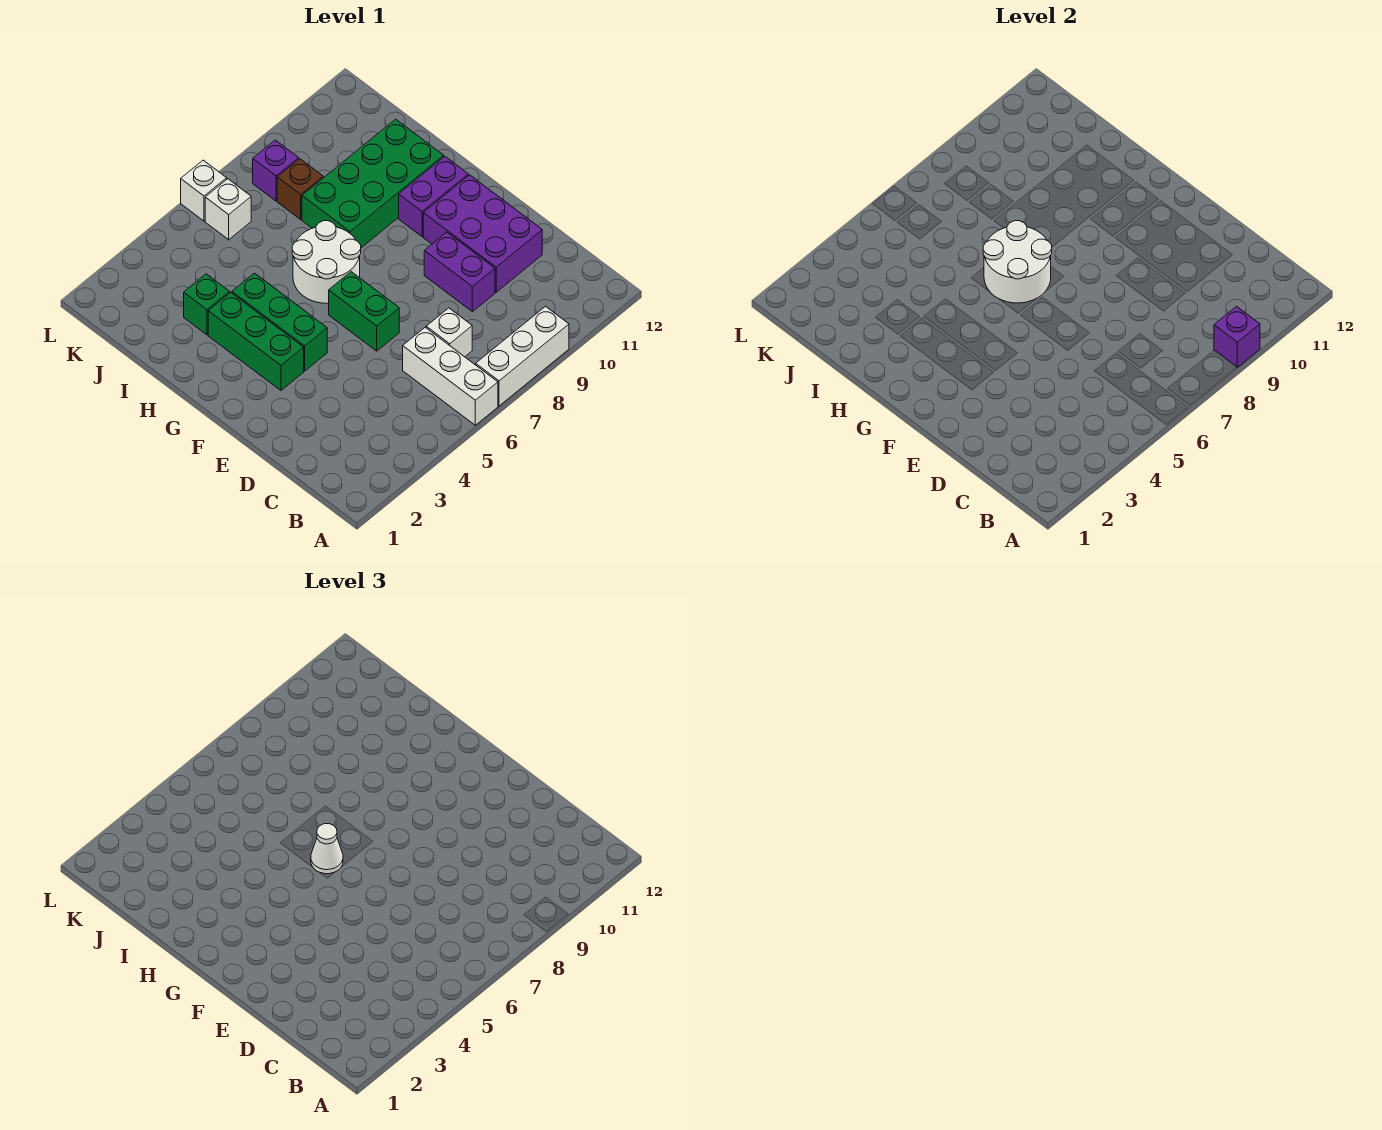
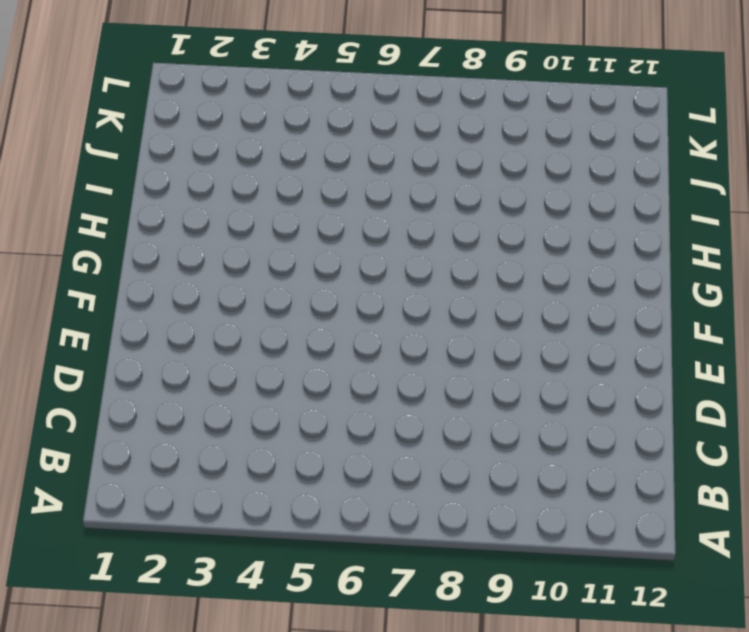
none -> white brick A6:C6 level 1
none -> white brick A7:A9 level 1
none -> white brick C7 level 1

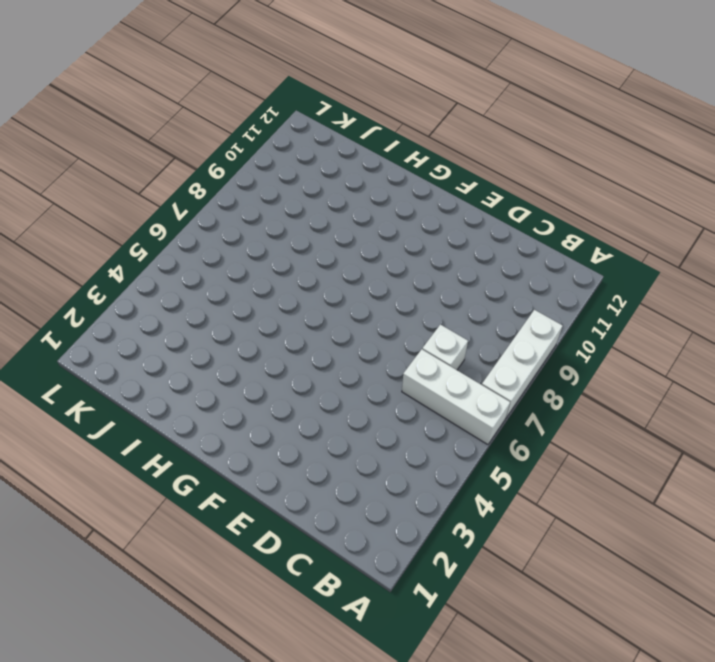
none -> purple brick D9:E9 level 1
none -> purple brick D10:F11 level 1
none -> green brick E6:F6 level 1

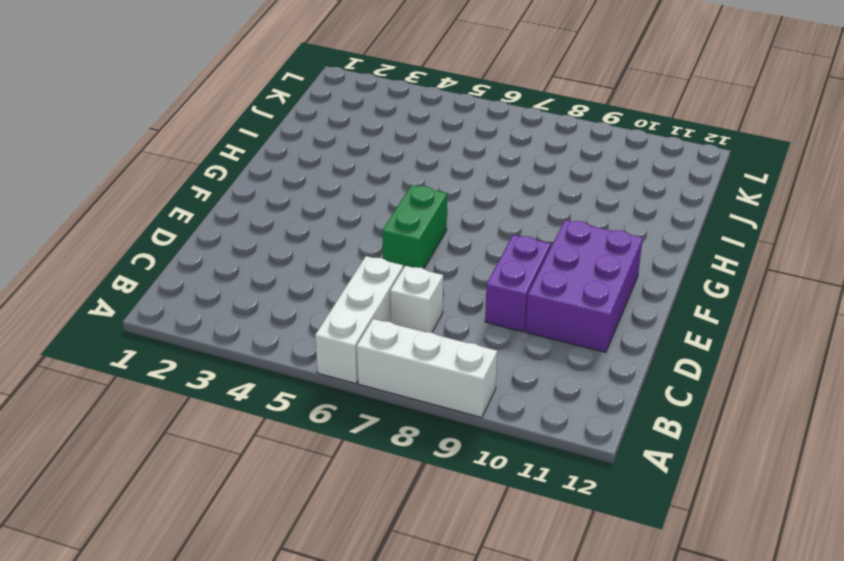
none -> green brick F3:H3 level 1
none -> green brick F4:H4 level 1
none -> white round brick G6:H7 level 1

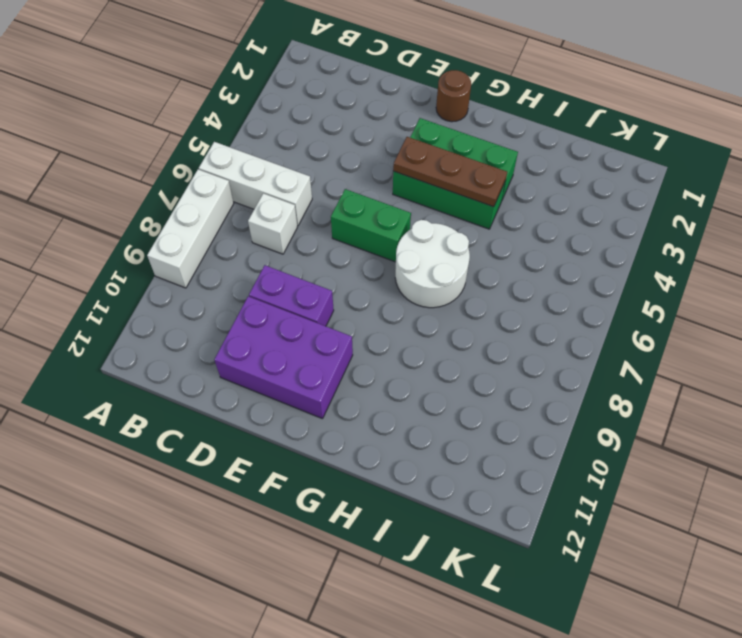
brown round brick F1 level 1 -> none
brown plate F4:H4 level 2 -> none
none -> purple brick G10:G11 level 1
none -> green brick H8:I11 level 1
none -> green brick I3 level 1

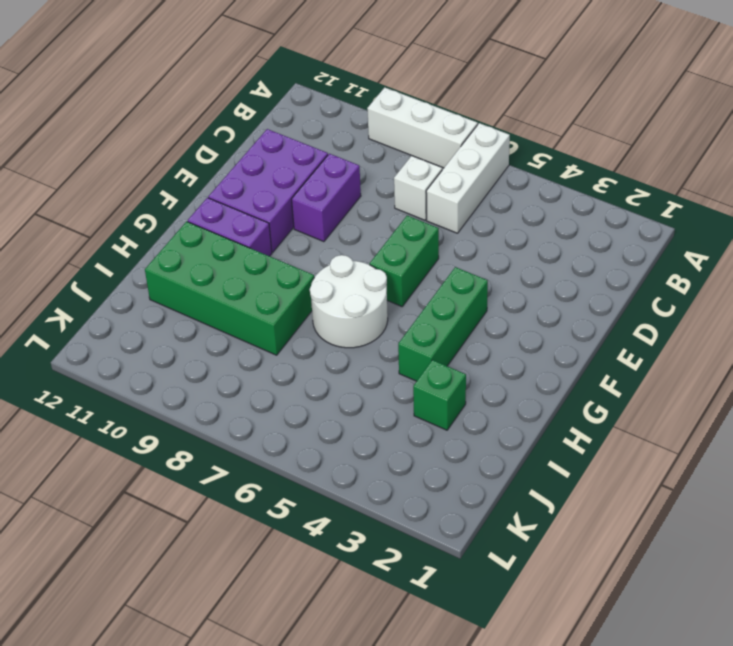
none -> green brick F3:H3 level 1
none -> brown brick J8 level 1
none -> white brick K6 level 1

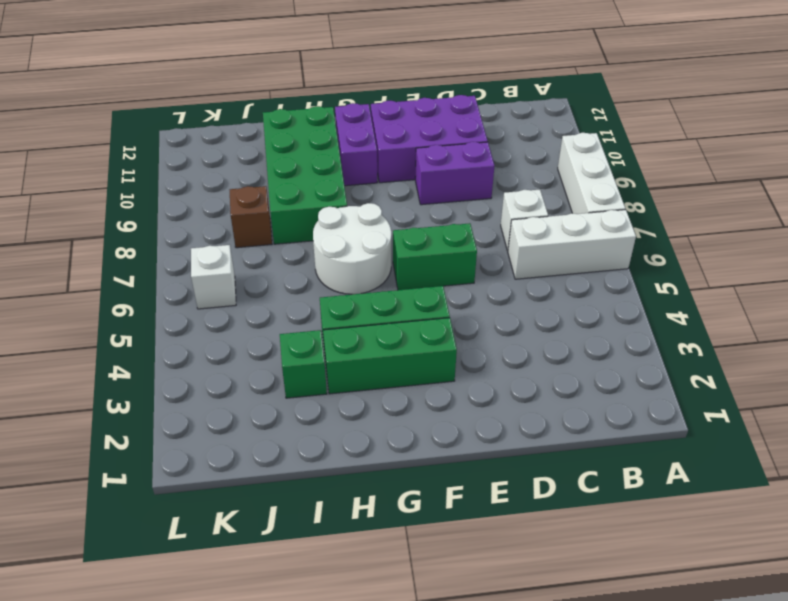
none -> purple brick K8 level 1
none -> white brick L6 level 1
none -> purple brick A9 level 2

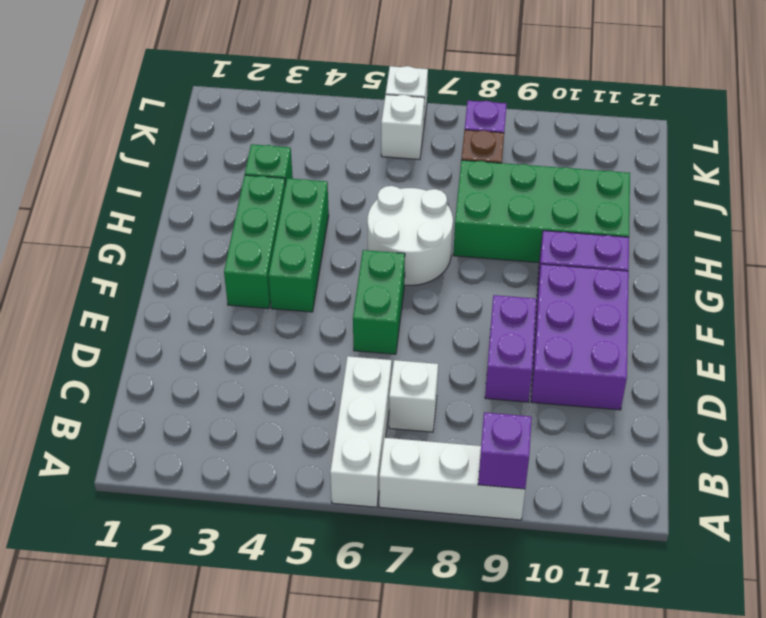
none -> white round brick G6:H7 level 2
none -> white cone G6 level 3

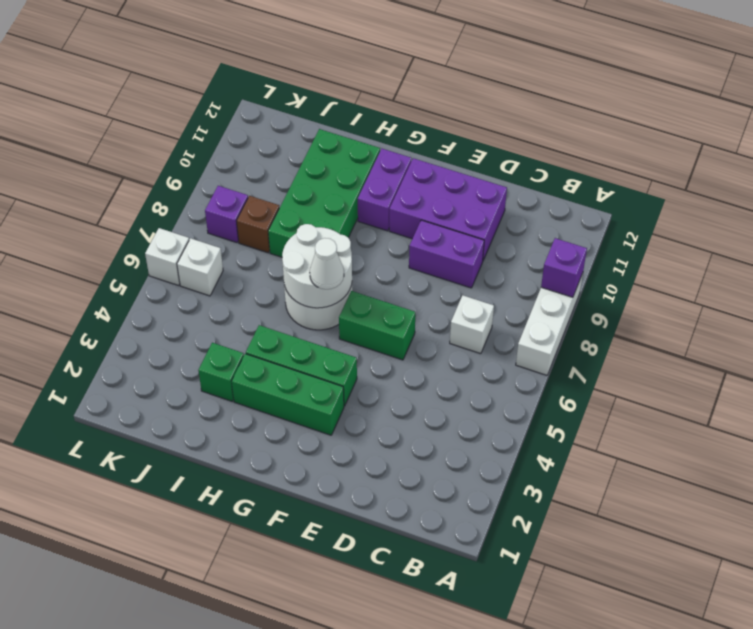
none -> white brick A6:C6 level 1

